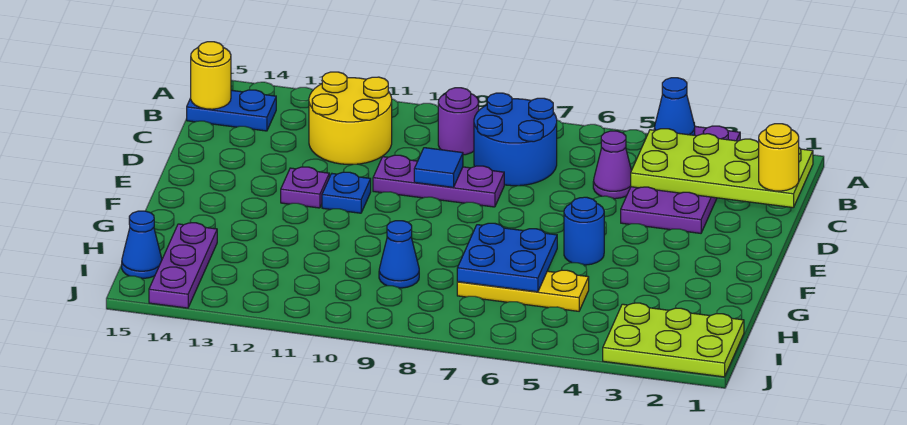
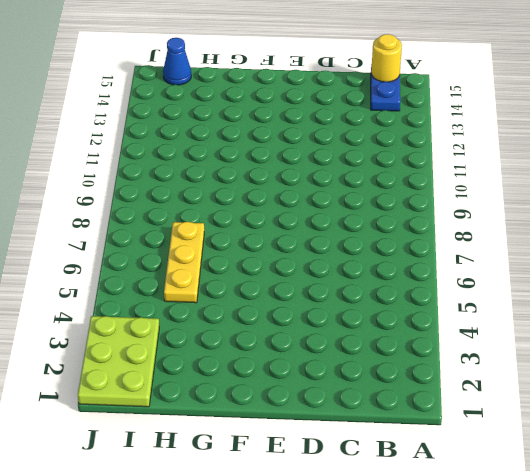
none -> purple plate A3:D4 level 1
none -> blue round brick B7:C8 level 1
none -> purple round brick B9 level 1

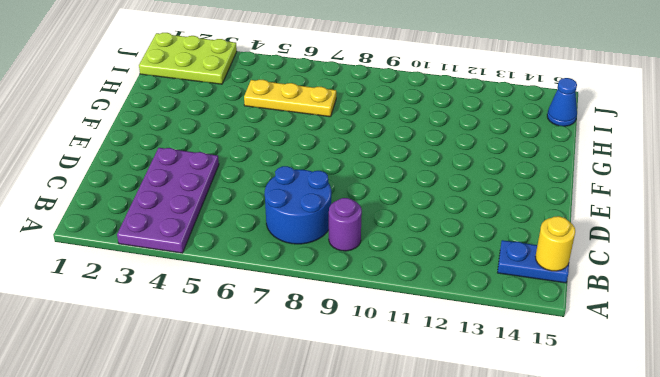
none -> yellow round brick B11:C12 level 1
none -> purple cone C5 level 1
none -> purple plate D8:D10 level 1

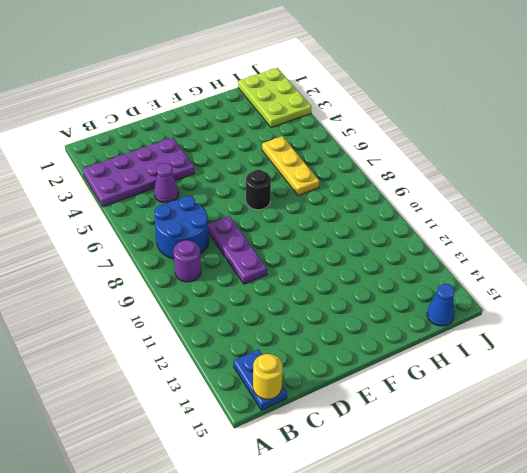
black round brick F7 level 1 -> none
none -> yellow round brick B11:C12 level 1
none -> blue plate E11 level 1
none -> purple plate E12 level 1

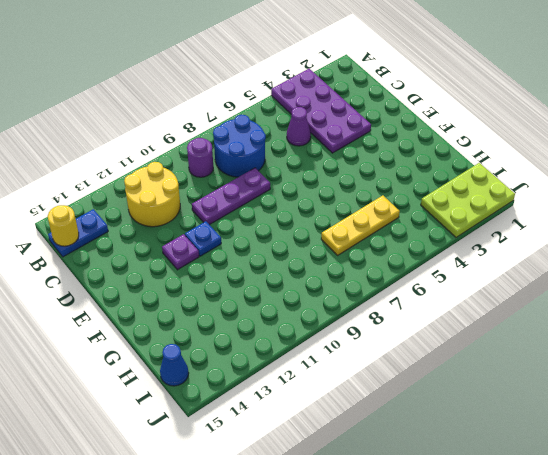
none -> blue round brick F5 level 1
none -> blue cone H9 level 1
none -> purple plate H14:J14 level 1

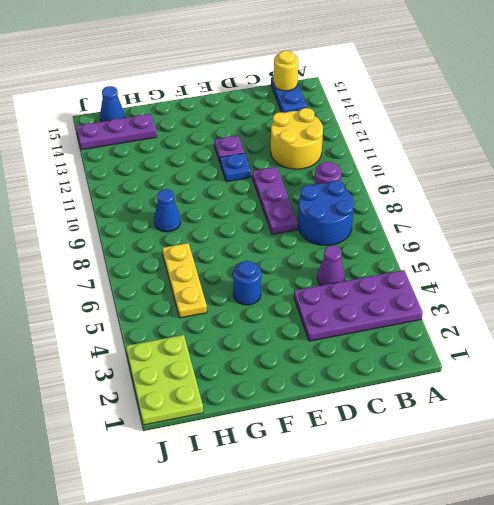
none -> blue cone A4 level 2
none -> lime plate B1:C4 level 2
none -> blue tile D9 level 2

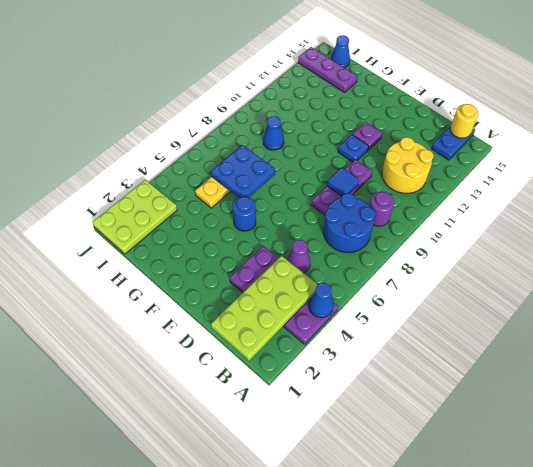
none -> yellow round brick C1 level 3

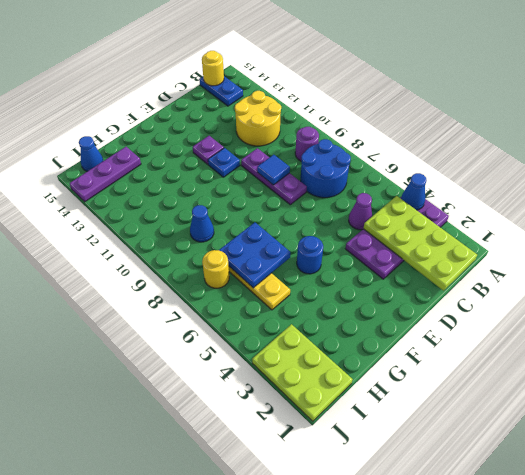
yellow round brick I7 level 1 -> yellow round brick C1 level 3

